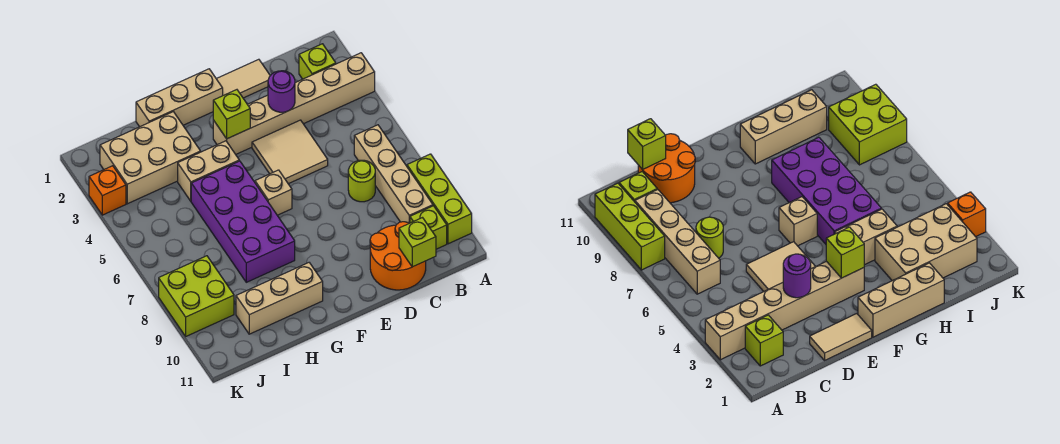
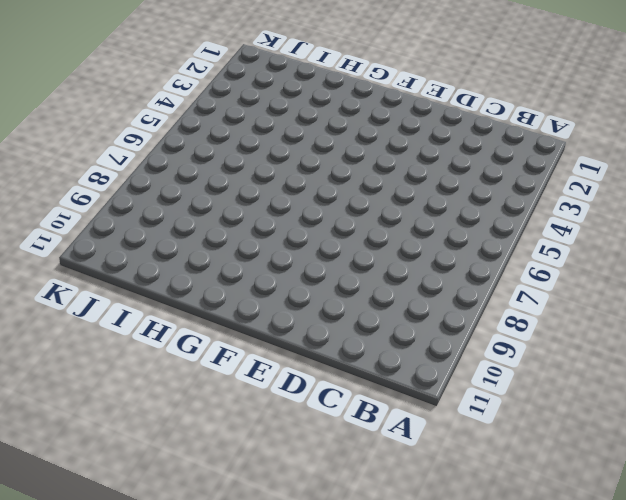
none -> tan brick A3:F3 level 1
none -> lime brick A8:A10 level 1
none -> lime brick B2 level 1

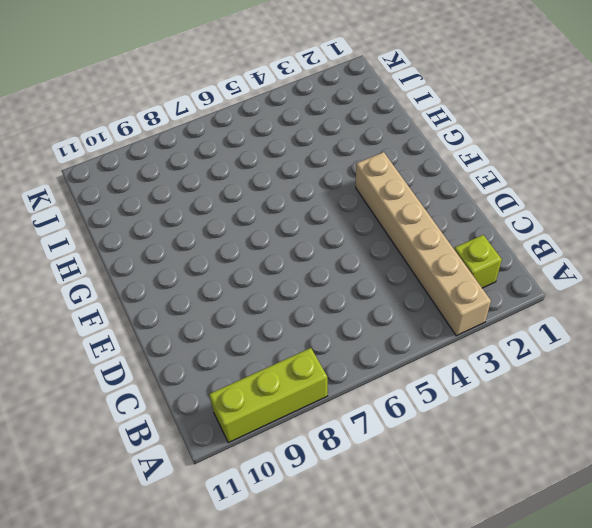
none -> tan brick B6:B9 level 1
none -> lime brick B10 level 1
none -> lime round brick C7 level 1

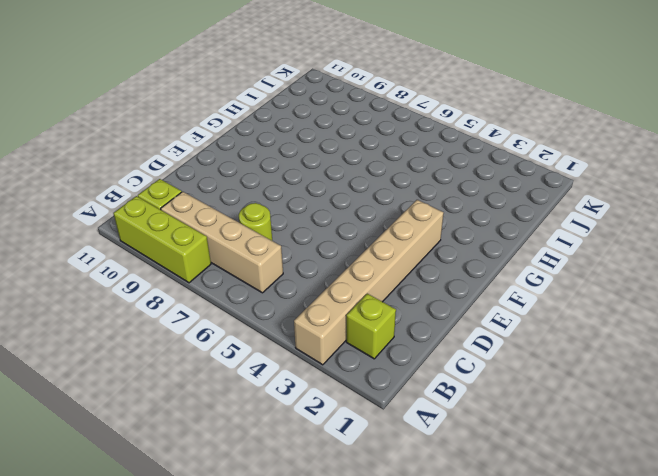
none -> orange round brick C10:D11 level 1
none -> tan tile D1:E1 level 1
none -> tan tile D4:E5 level 1

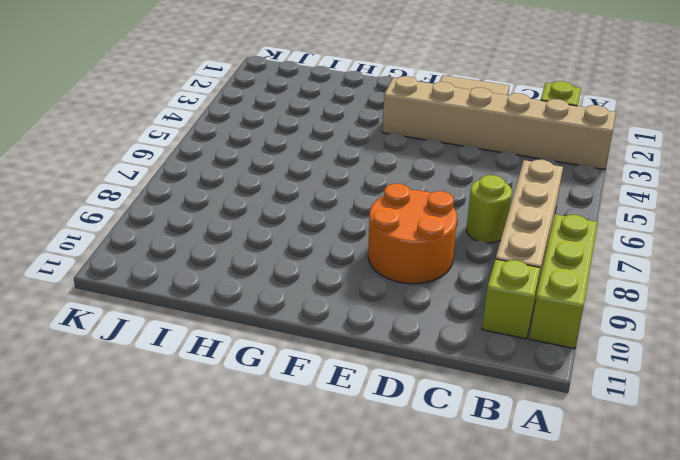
orange round brick D8:E9 level 1 -> orange round brick C10:D11 level 1
none -> tan tile D4:E5 level 1
none -> tan brick F1:H1 level 1
none -> tan brick F6 level 1

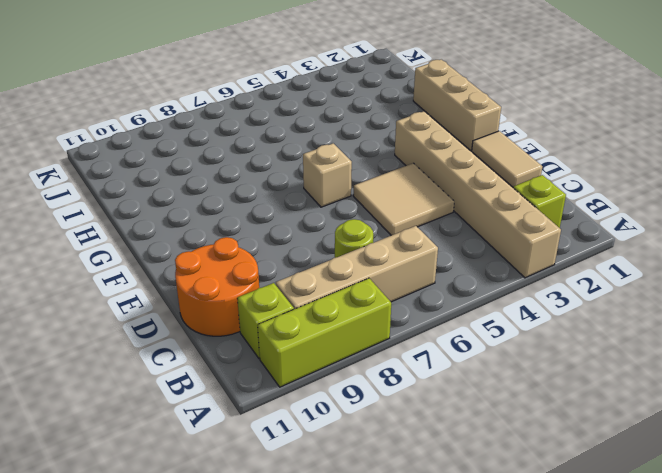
none -> tan brick G4:H4 level 1
none -> purple brick G5:H8 level 1
none -> tan brick G10:I10 level 1

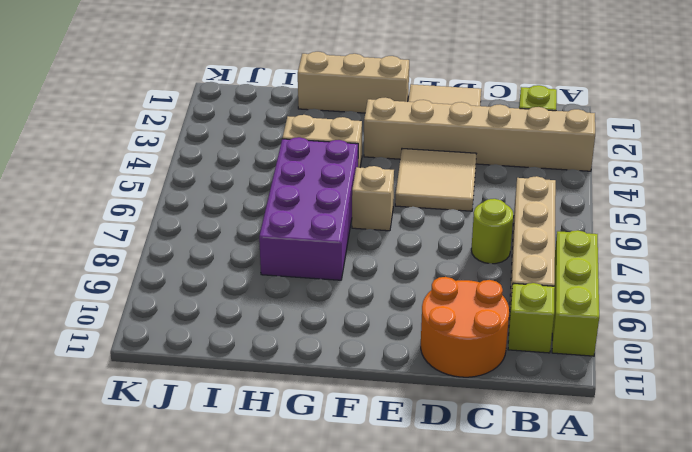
none -> tan brick G10:I10 level 1
none -> tan brick H2:J3 level 1
none -> lime brick J8:K9 level 1

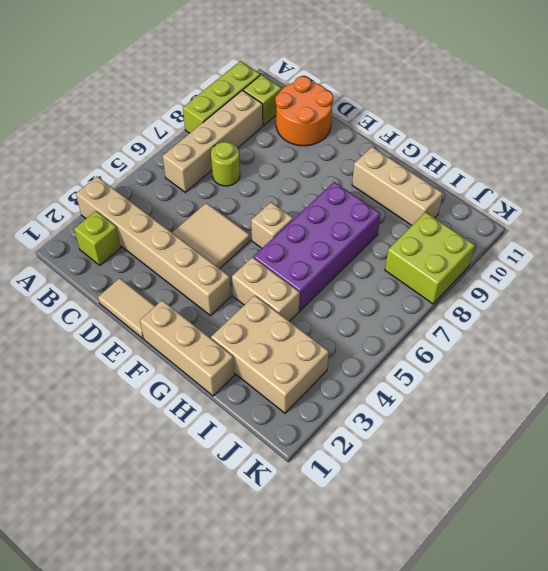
none -> orange brick K3 level 1
none -> lime brick C11 level 2
none -> purple round brick D3 level 2

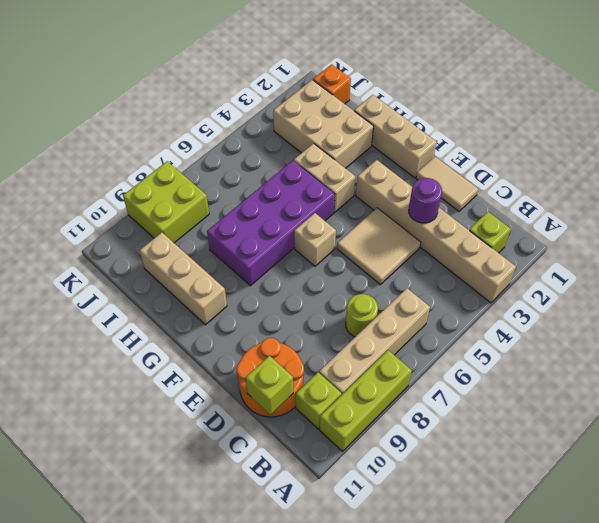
orange brick J1 level 1 -> orange brick K3 level 1
none -> lime brick F3 level 2

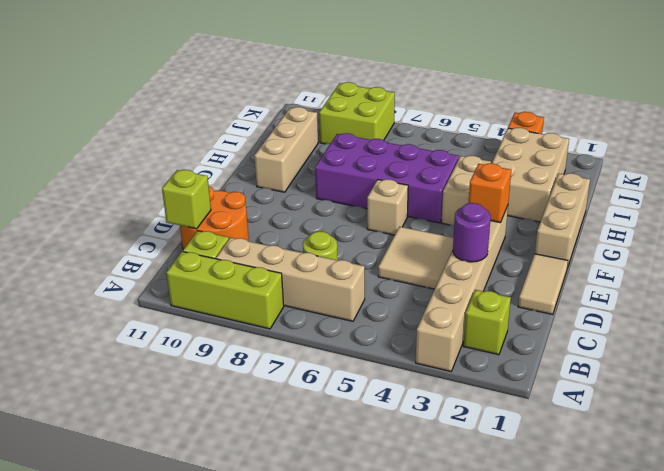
orange brick F3 level 2 -> lime brick F3 level 2

